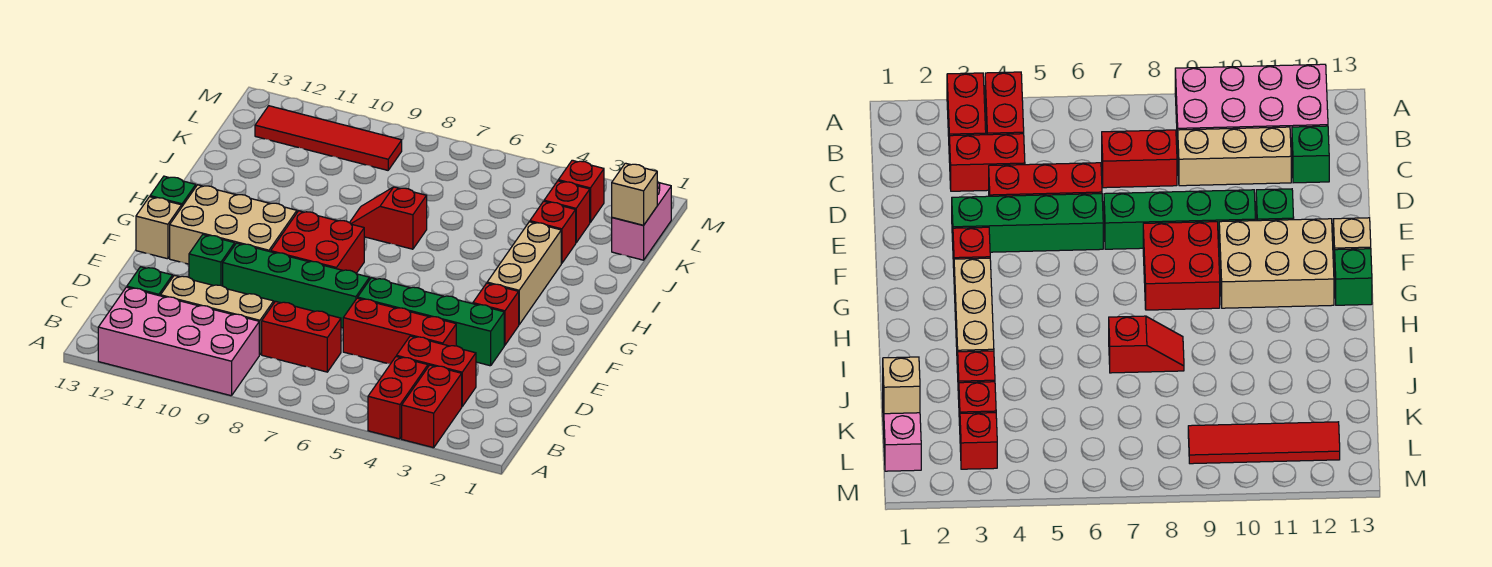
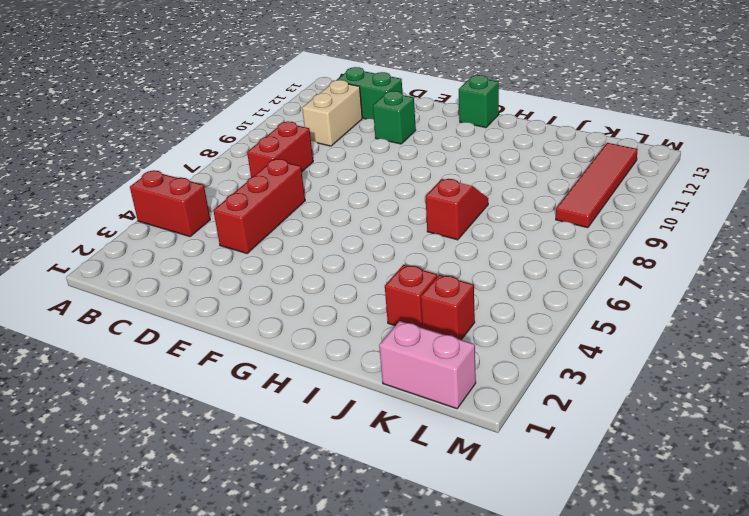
tan brick C10:C11 level 1 -> tan brick C9:C11 level 1
green brick C12:D12 level 1 -> green brick C12 level 1
none -> red brick A3:B3 level 1
none -> pink brick A9:B12 level 1
none -> red brick C3:C4 level 1

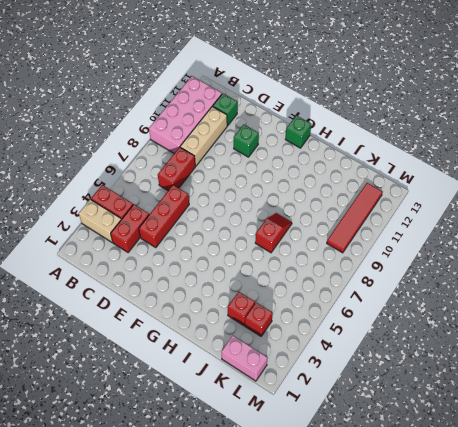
tan brick A3:B3 level 1 -> red brick A3:B3 level 1
none -> green brick E3:E6 level 1
none -> green brick E7:E10 level 1
none -> red brick F3 level 1

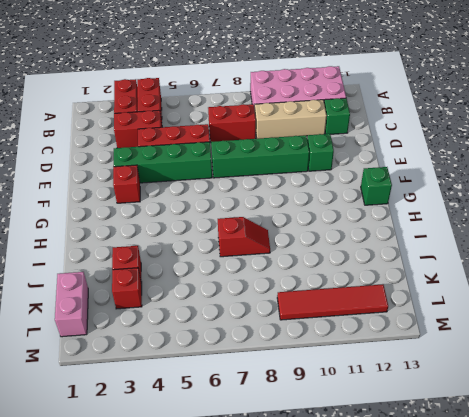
none -> red brick F8:G9 level 1
none -> tan brick F10:G12 level 1
none -> tan brick F13 level 1

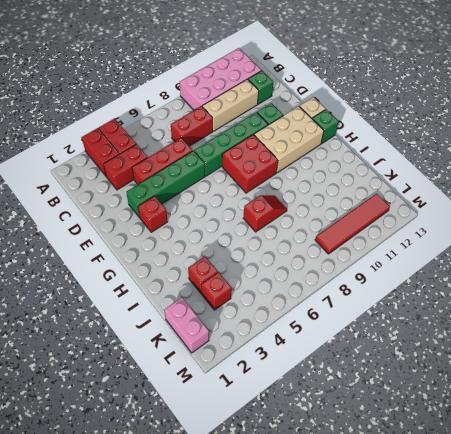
none -> tan brick G3:I3 level 1
none -> red brick L3 level 1
none -> tan brick K1 level 2

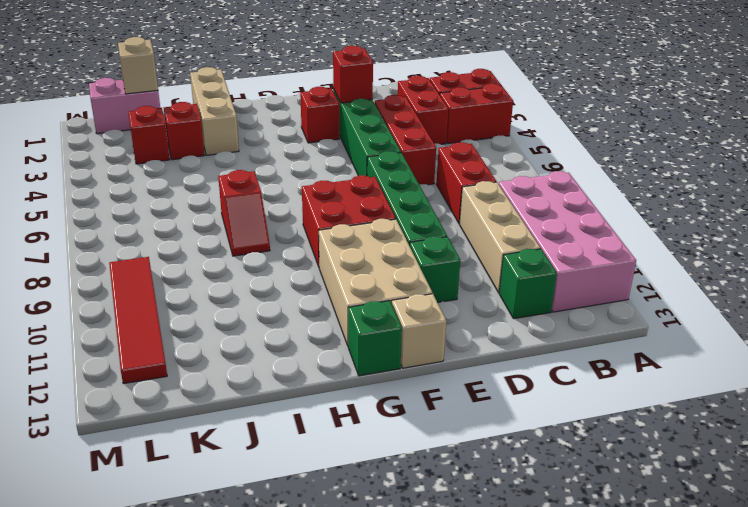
red brick E3 level 2 -> red brick L3 level 1
tan brick I1:I3 level 1 -> tan brick G3:I3 level 1

